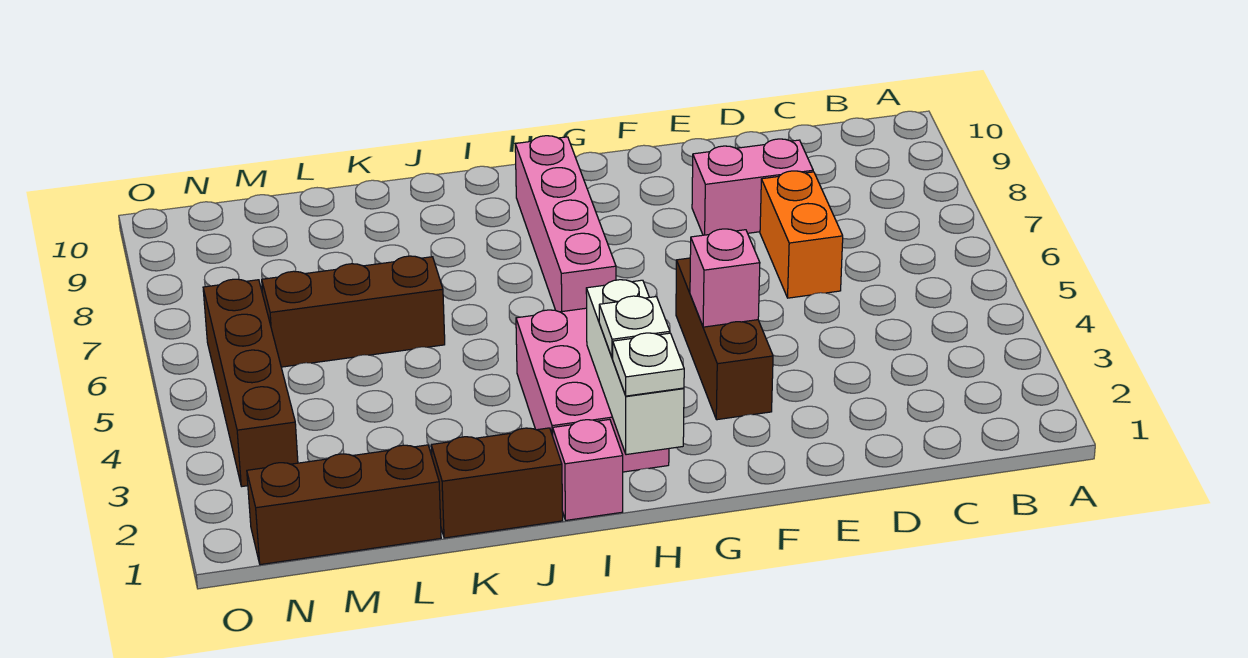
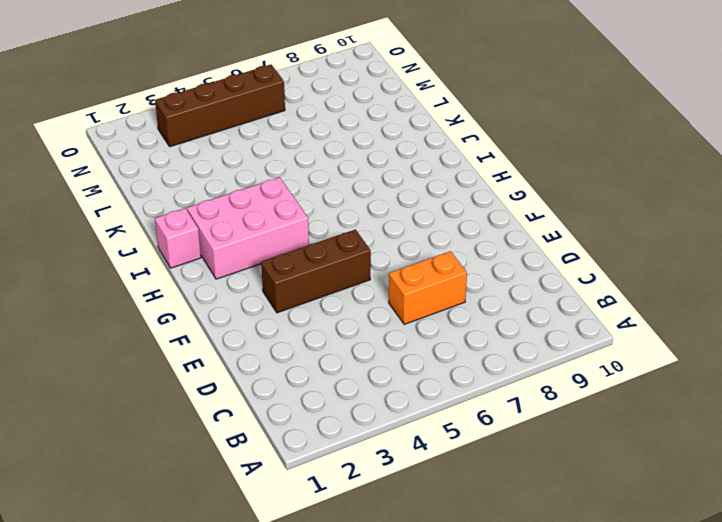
none -> pink brick D8:E8 level 1
none -> pink brick H6:H9 level 1
none -> brown brick J1:K1 level 1

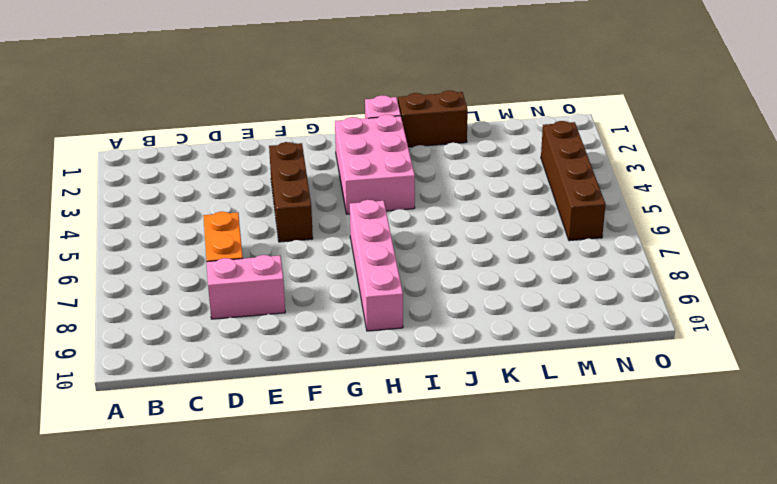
none -> brown brick K6:M6 level 1
none -> brown brick L1:N1 level 1
none -> pink brick F4 level 2

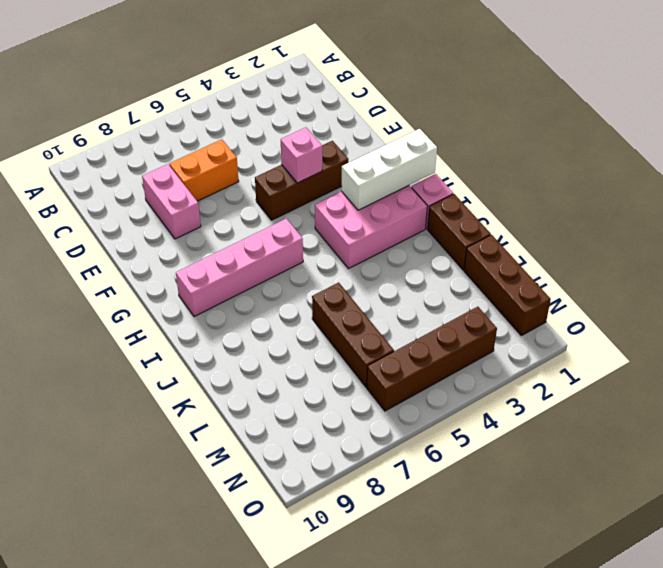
none -> white plate H1 level 3
none -> white plate H2 level 3

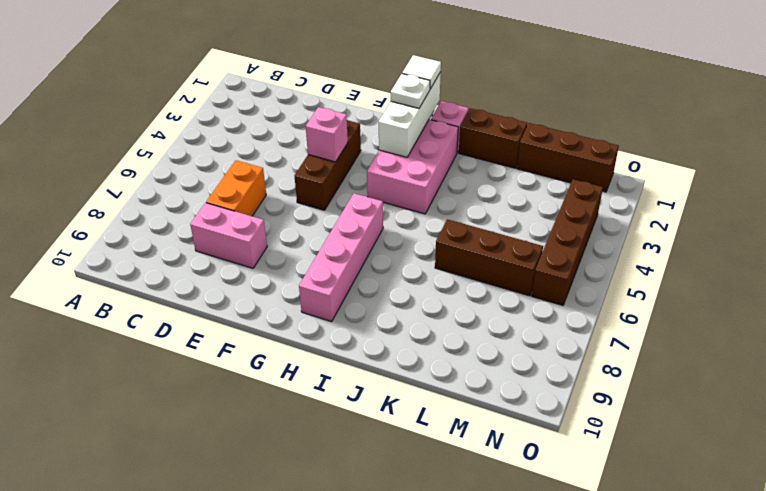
white tile H1 level 3 -> white plate H1 level 3

